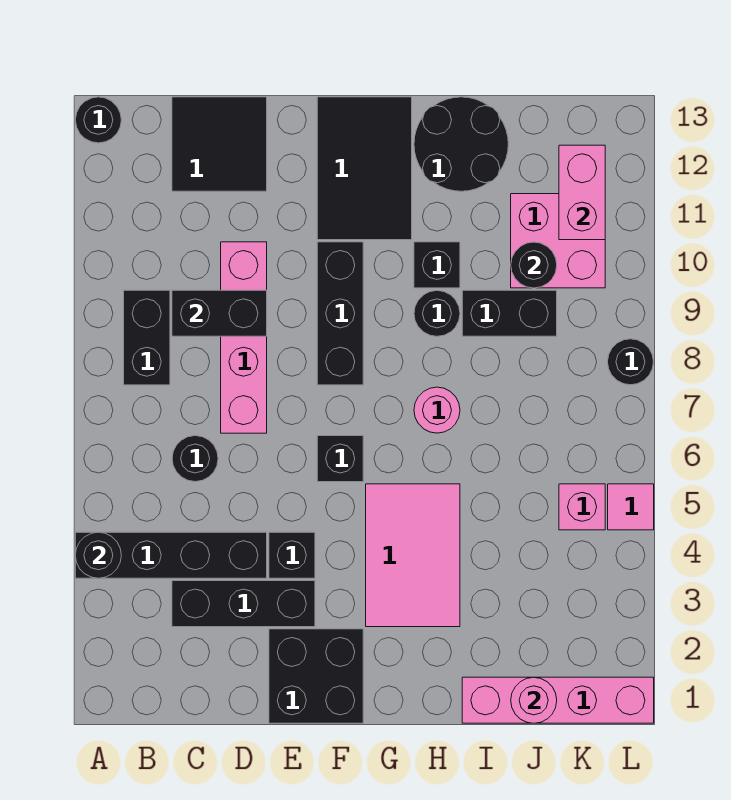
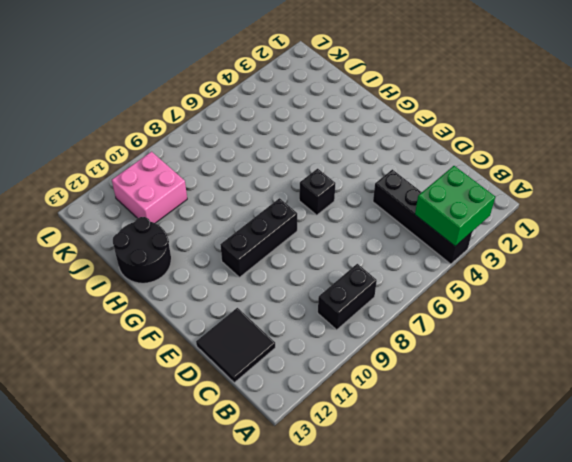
green brick A3:B4 level 2 -> black round brick A4 level 2
none -> black round brick A13 level 1
none -> black brick C3:E3 level 1
none -> black round brick C6 level 1

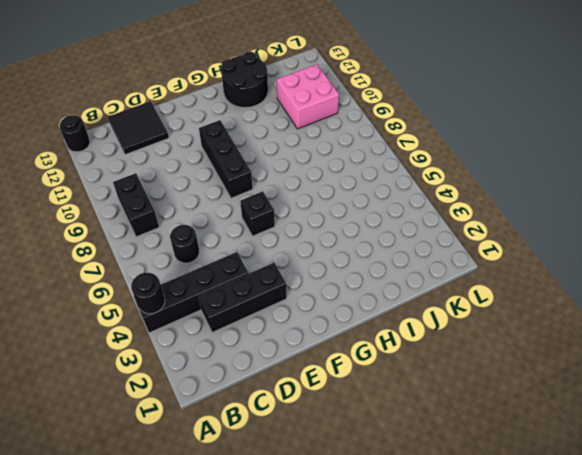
none -> pink brick D7:D10 level 1
none -> black brick E1:F2 level 1
none -> black brick E4 level 1

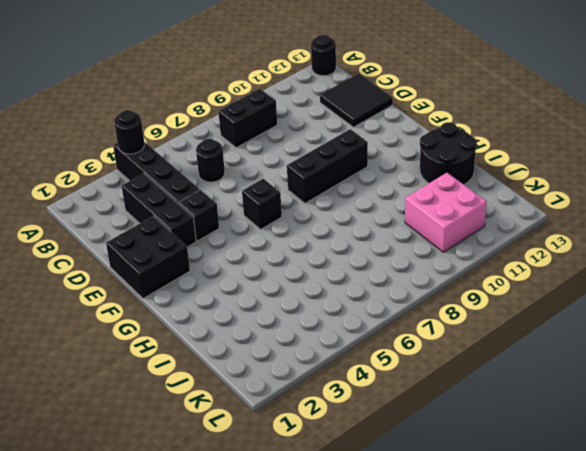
none -> pink brick D7:D10 level 1
none -> black tile F11:G13 level 1
none -> pink tile G3:H5 level 1

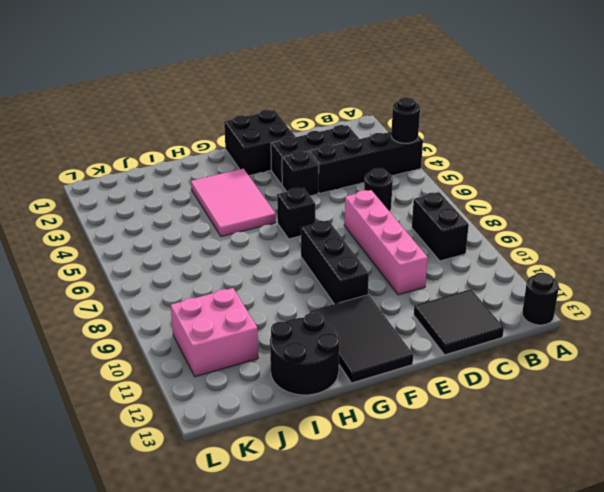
none -> pink round brick H7 level 1
none -> black round brick H9 level 1
none -> black brick H10 level 1

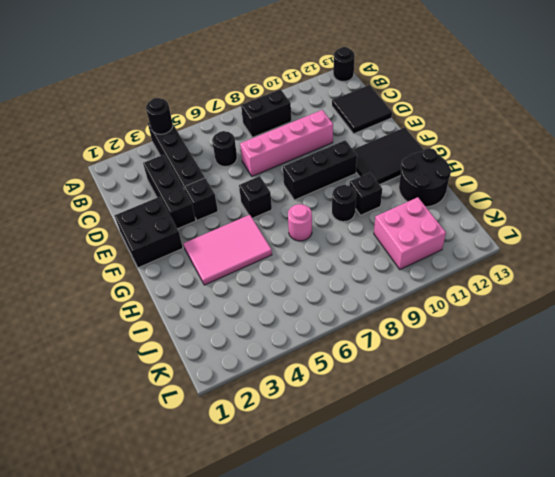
none -> pink brick I1:L1 level 1
none -> black brick I9:J9 level 1
none -> pink brick K5 level 1

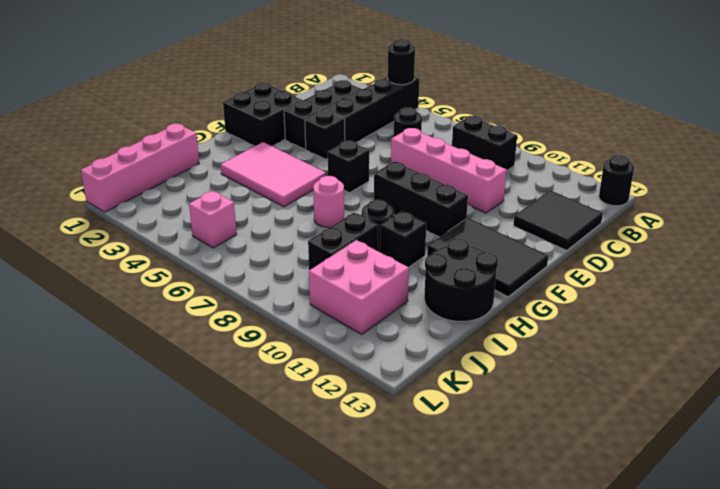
none -> pink tile L5 level 1
none -> black round brick L8 level 1
none -> black brick C9:D9 level 2

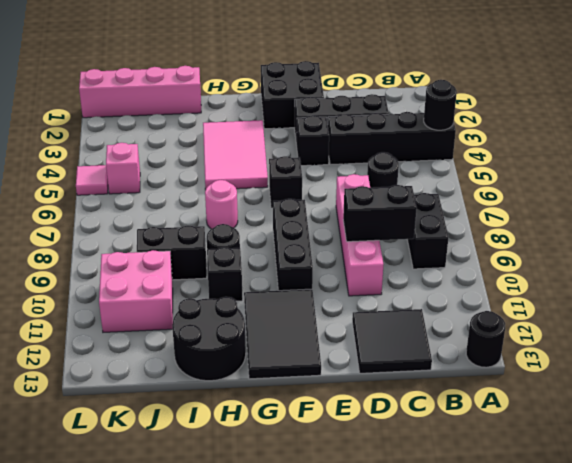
none -> black round brick L8 level 1
none -> pink round brick J1 level 2
none -> black round brick J10 level 2

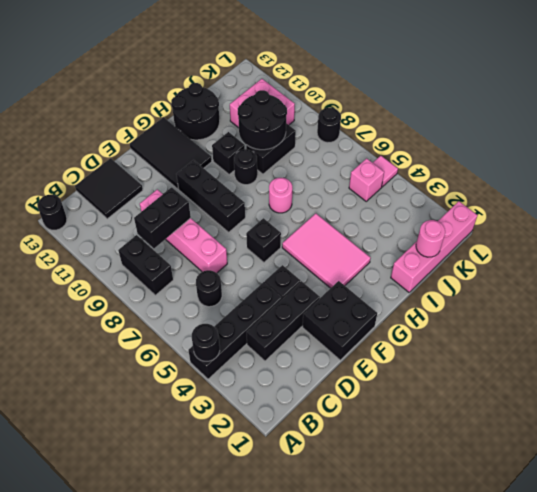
black round brick I9:J10 level 2 -> black round brick J10 level 2
none -> pink brick K11:K12 level 2

